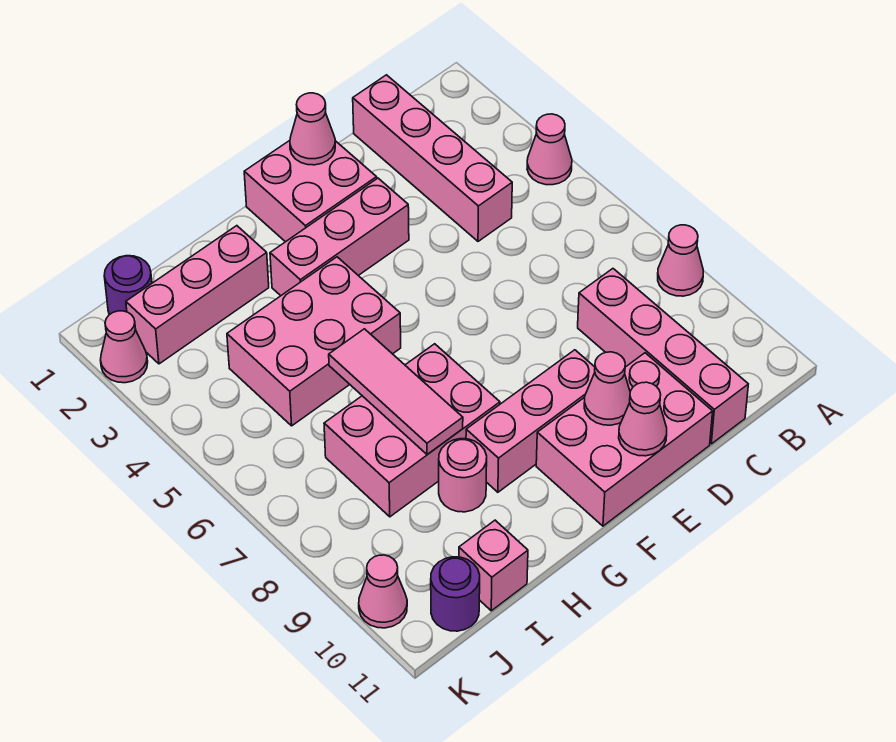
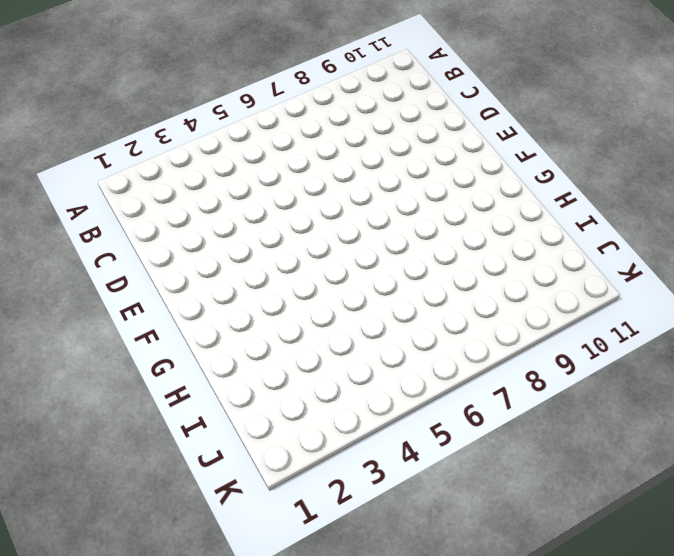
none -> pink cone A4 level 1
none -> pink cone A8 level 1
none -> pink brick C1:C4 level 1

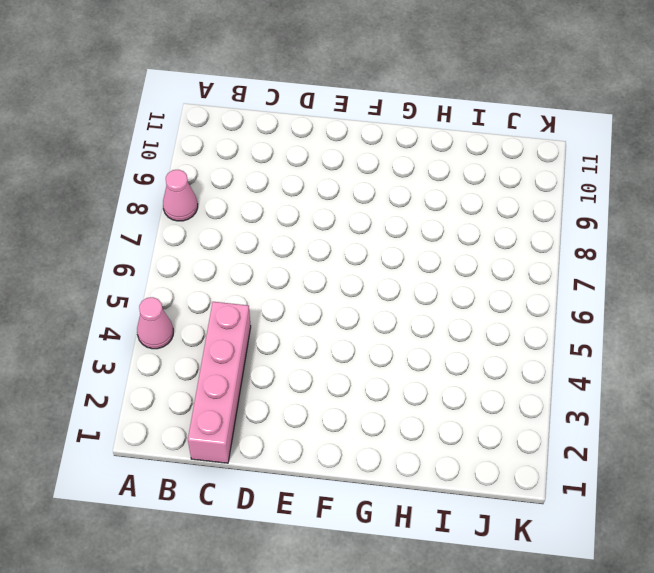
none -> pink brick C8:C11 level 1
none -> pink brick D10:F11 level 1
none -> pink brick E1:F2 level 1

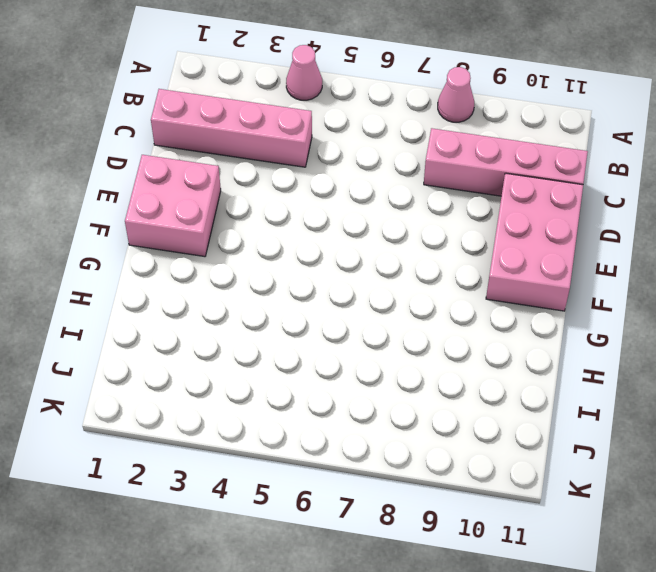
none -> pink brick E3:G3 level 1
none -> pink brick E9:G9 level 1
none -> pink brick G4:I5 level 1

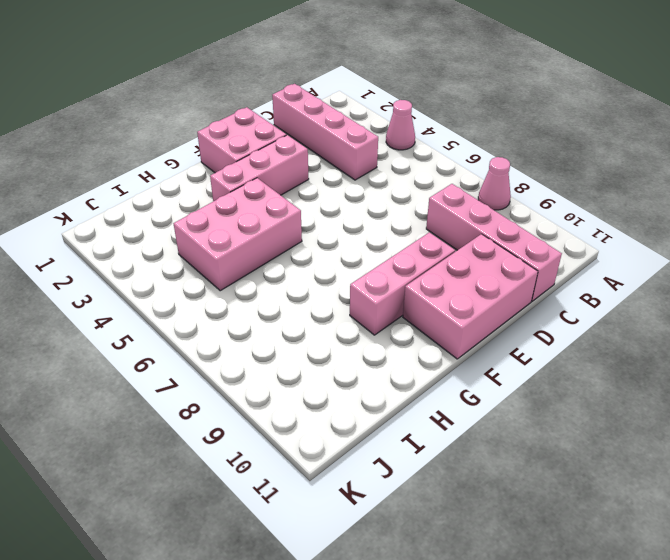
none -> pink brick G7:I8 level 1
none -> pink brick H2:J2 level 1
none -> pink round brick H9 level 1

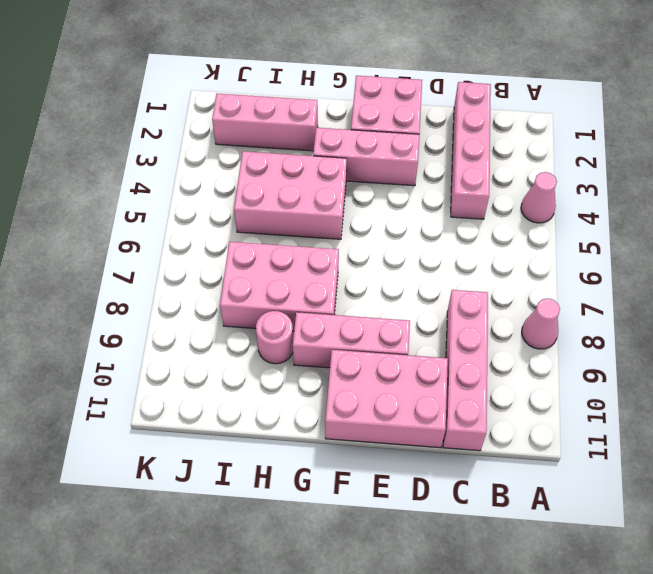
none -> pink brick I11 level 1
none -> purple round brick J1 level 1
none -> purple round brick J11 level 1

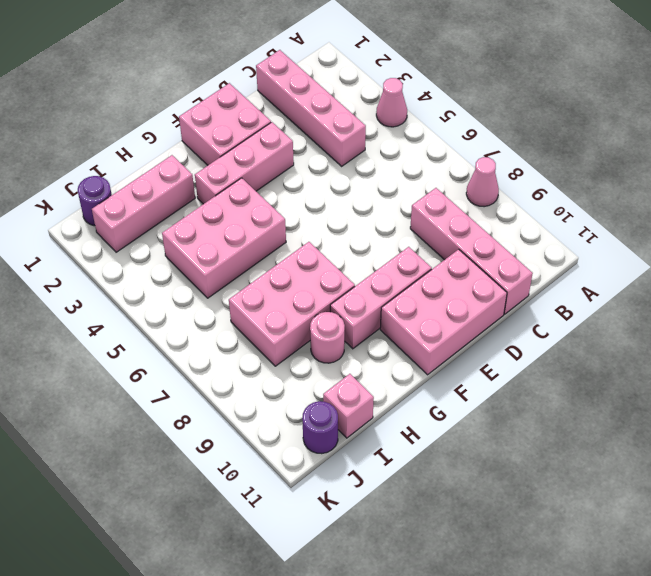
none -> pink cone K2 level 1
none -> pink cone K10 level 1
none -> pink cone E1 level 2

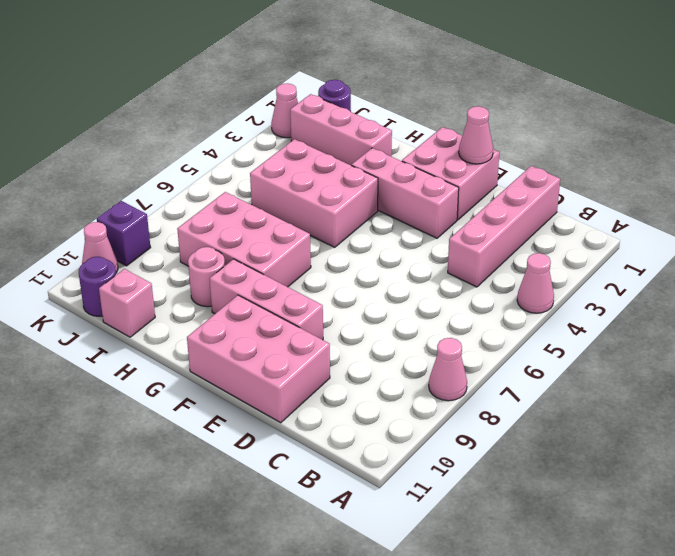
purple brick K9 level 1 -> none
none -> pink brick C8:C11 level 1
none -> pink cone E10 level 2
none -> pink cone E11 level 2

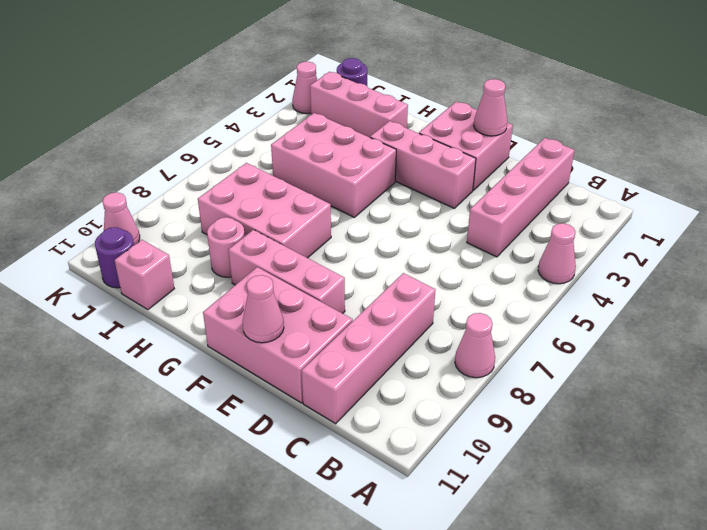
none -> pink cone E10 level 2
none -> pink tile H6:H8 level 2

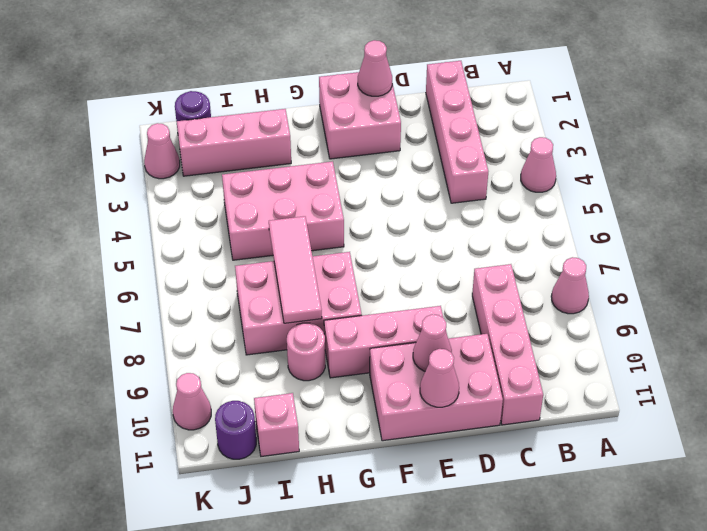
none -> pink brick E3:G3 level 1

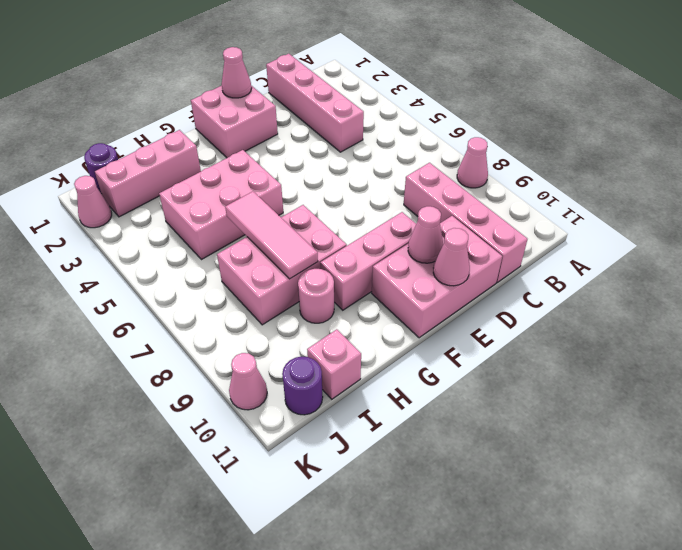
none -> pink cone A4 level 1
none -> pink brick E3:G3 level 1

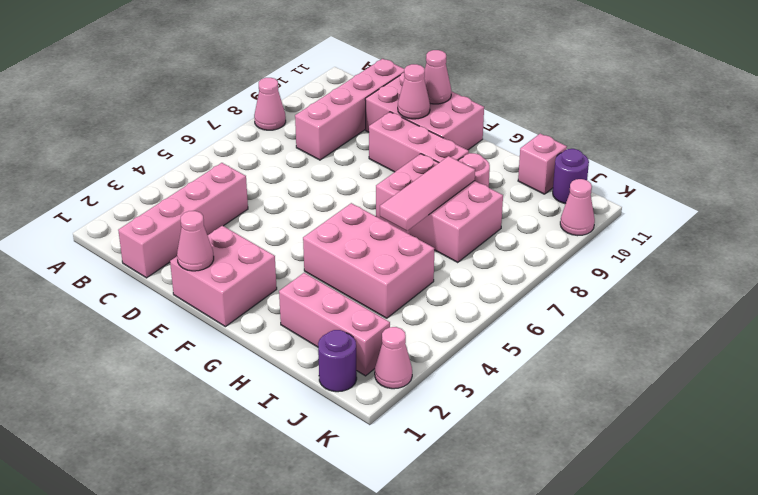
none -> pink cone A4 level 1
none -> pink brick E3:G3 level 1

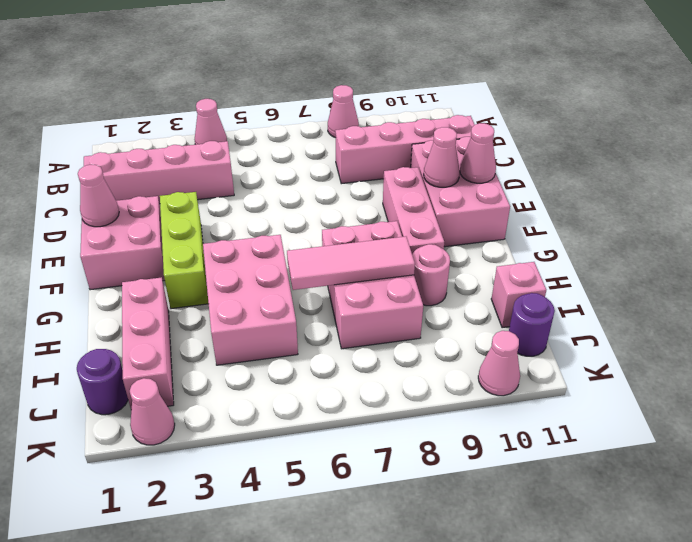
lime brick E3:G3 level 1 -> pink brick E3:G3 level 1

